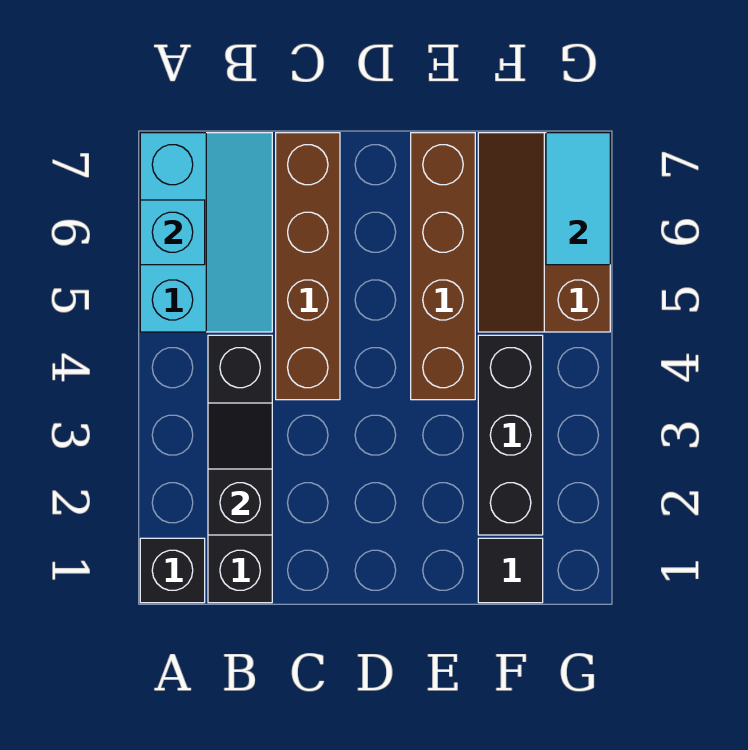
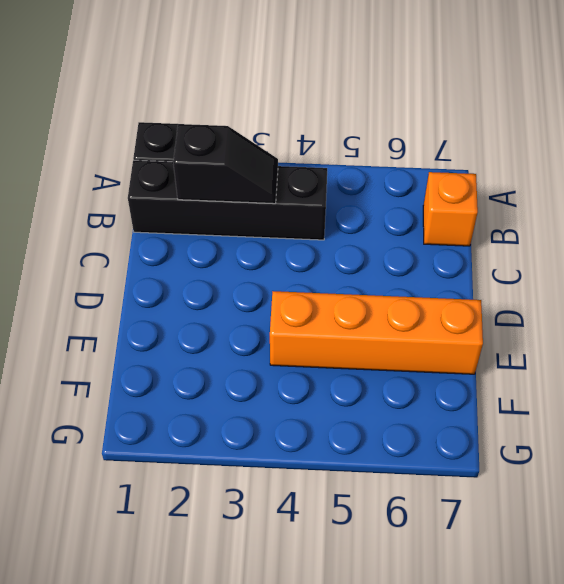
orange brick B7 level 1 -> cyan slope A5:B7 level 1 top A
orange brick E4:E7 level 1 -> brown brick E4:E7 level 1
none -> brown brick C4:C7 level 1
none -> black tile F1 level 1

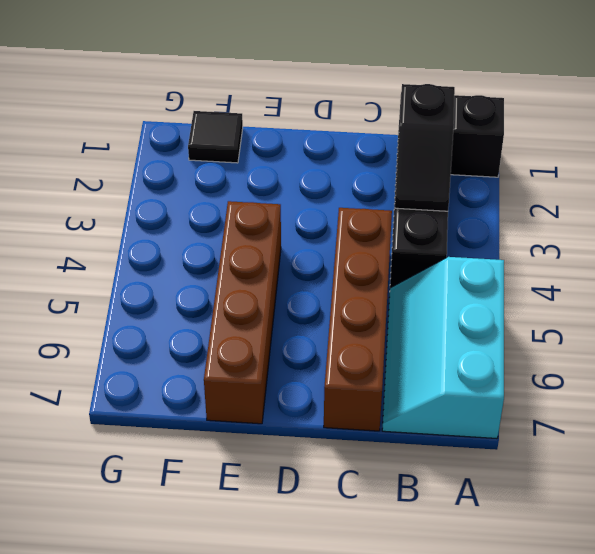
none -> black brick F2:F4 level 1
none -> brown slope F5:G7 level 1 top G

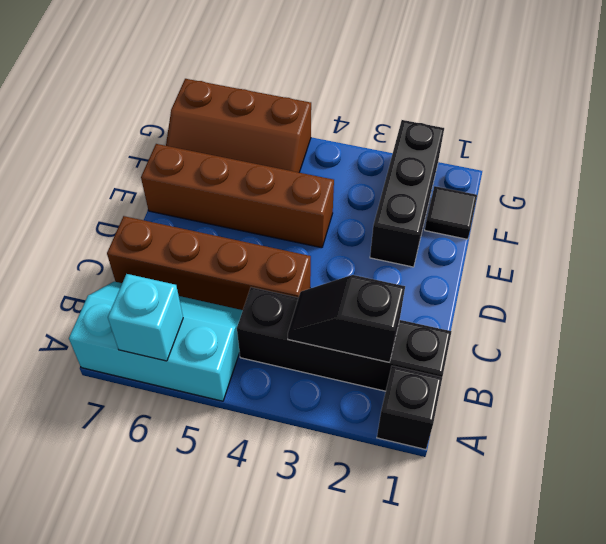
black brick E2:G2 level 1 -> black brick F2:F4 level 1
none -> cyan tile G6:G7 level 2

